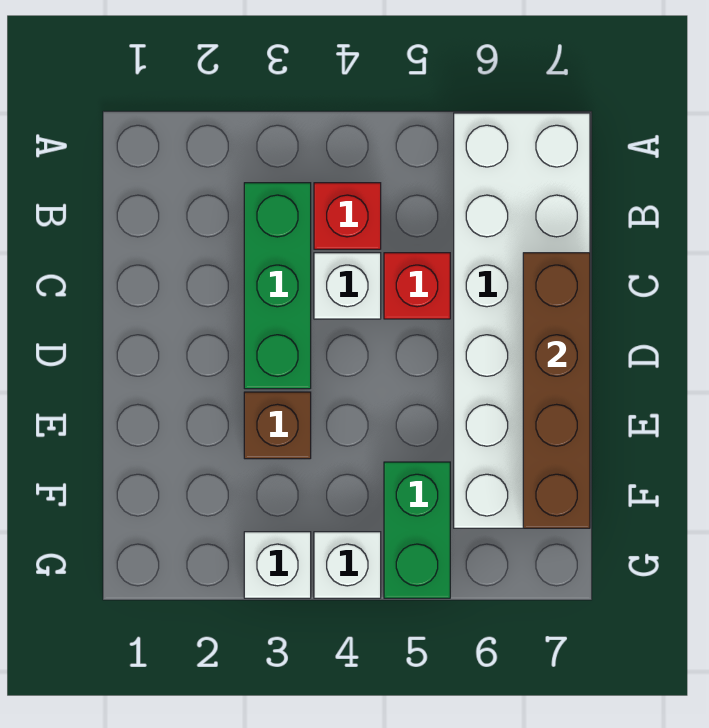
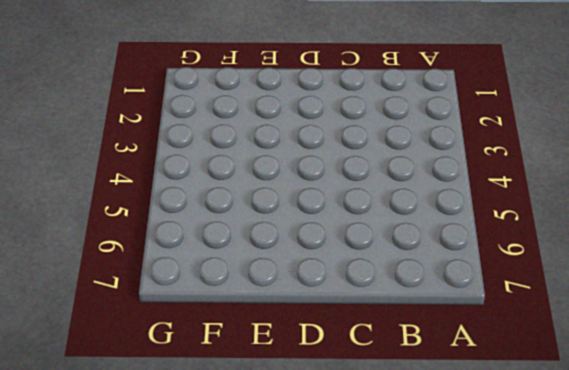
none -> white brick A6:F7 level 1
none -> green brick B3:D3 level 1

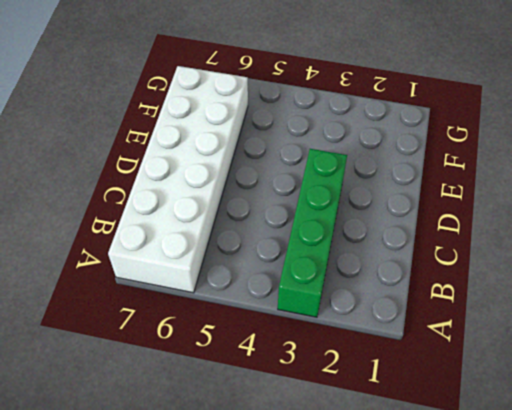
green brick A3:D3 level 1 -> green brick B3:D3 level 1
none -> red brick B4 level 1
none -> white brick C4 level 1

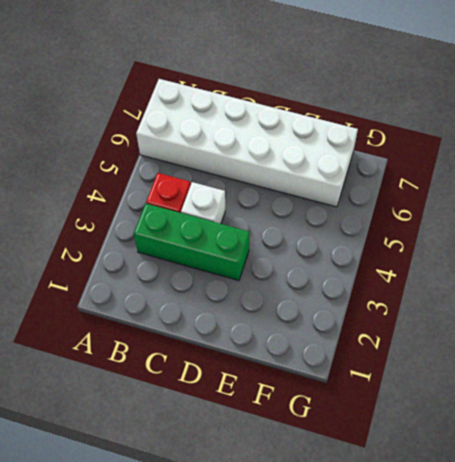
none -> red brick C5 level 1
none -> brown brick E3 level 1

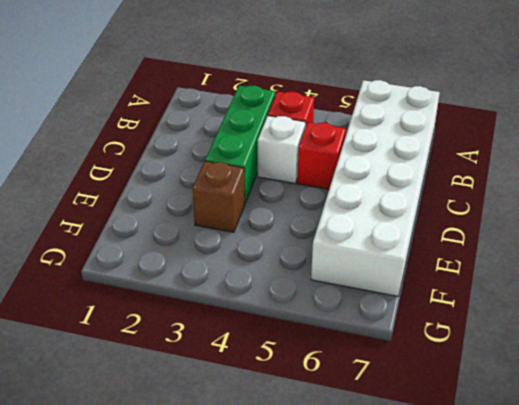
none -> green brick F5:G5 level 1
none -> white brick G3 level 1

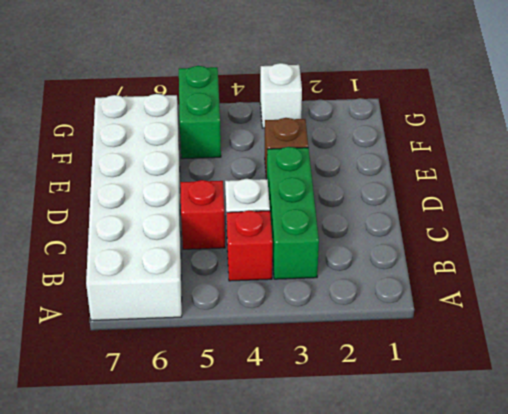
none -> white brick G4 level 1
none -> brown brick C7:F7 level 2

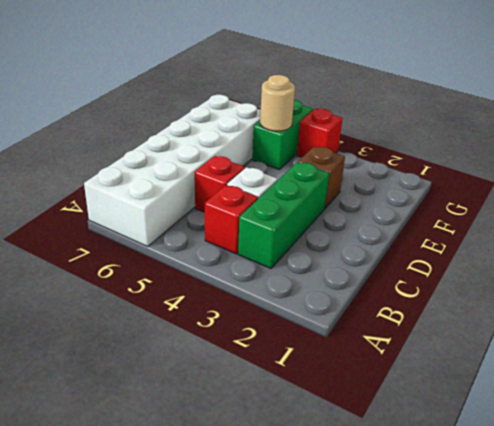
tan round brick F5 level 2 -> none
red brick G4 level 1 -> white brick G4 level 1
none -> white brick G3 level 1
none -> brown brick C7:F7 level 2

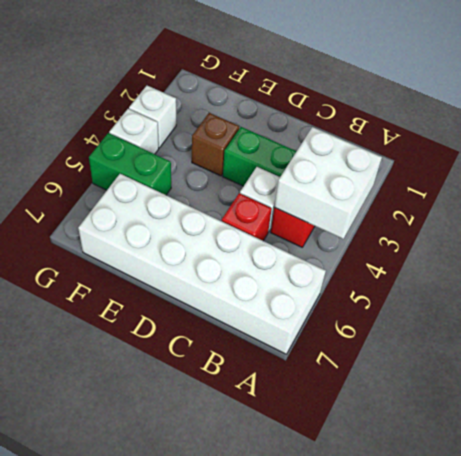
white brick A3:B4 level 2 -> none
none -> brown brick C7:F7 level 2

